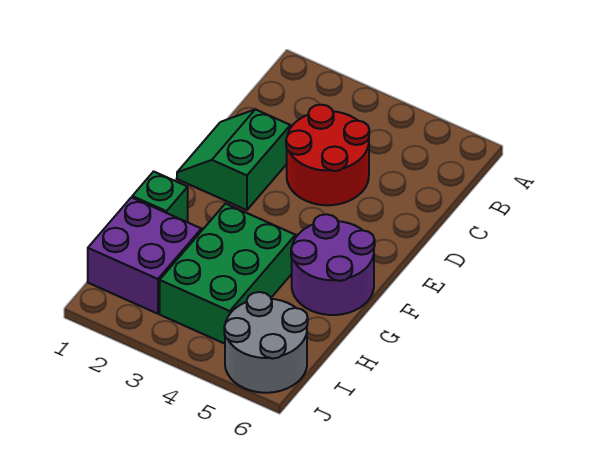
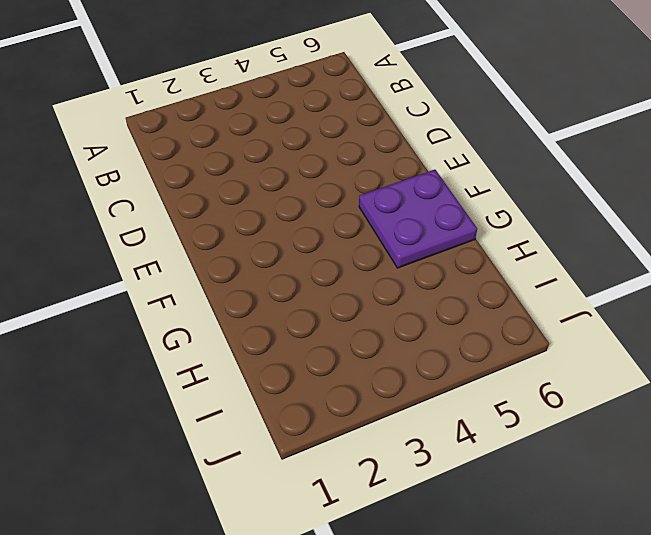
purple plate F5:G6 level 1 -> purple round brick F5:G6 level 1
none -> red round brick C3:D4 level 1
none -> green slope D1:E2 level 1 top 2

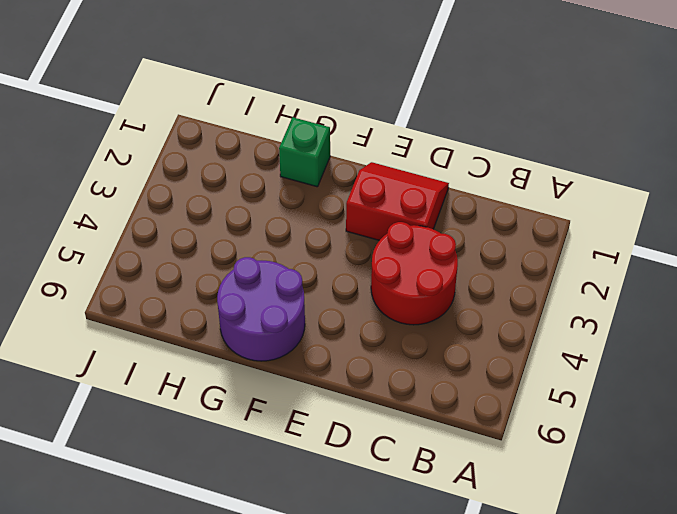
red slope D1:E2 level 1 top 2 -> green slope D1:E2 level 1 top 2
none -> green brick G3:I4 level 1
none -> purple brick H1:I2 level 1

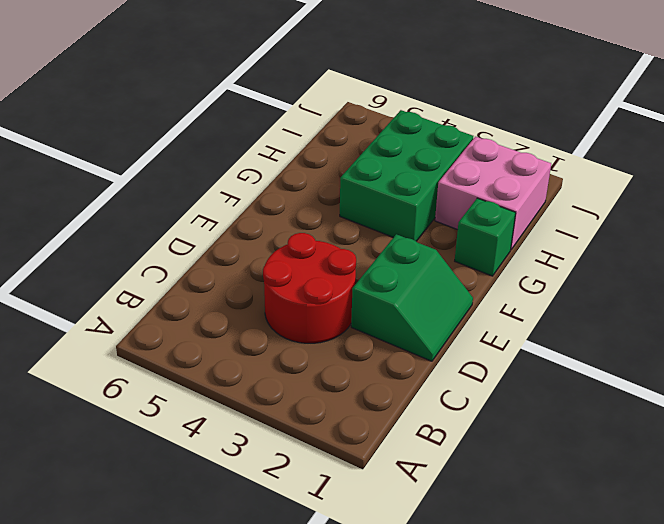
pink brick H1:I2 level 1 -> purple brick H1:I2 level 1
none -> purple round brick F5:G6 level 1
none -> grey round brick I5:J6 level 1

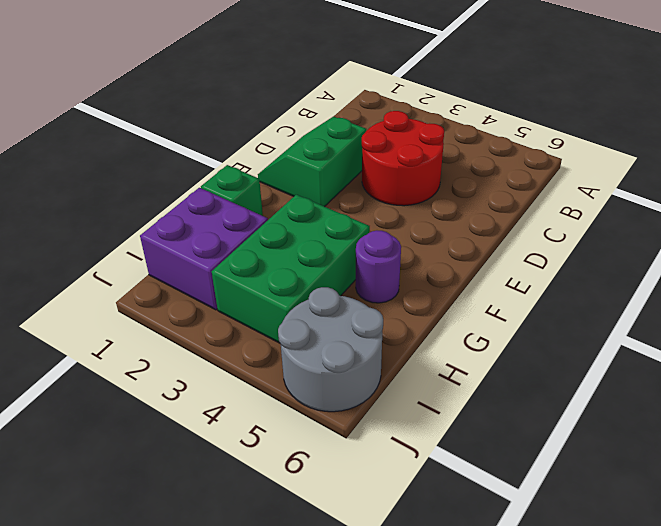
purple round brick G5 level 1 -> purple round brick F5:G6 level 1

